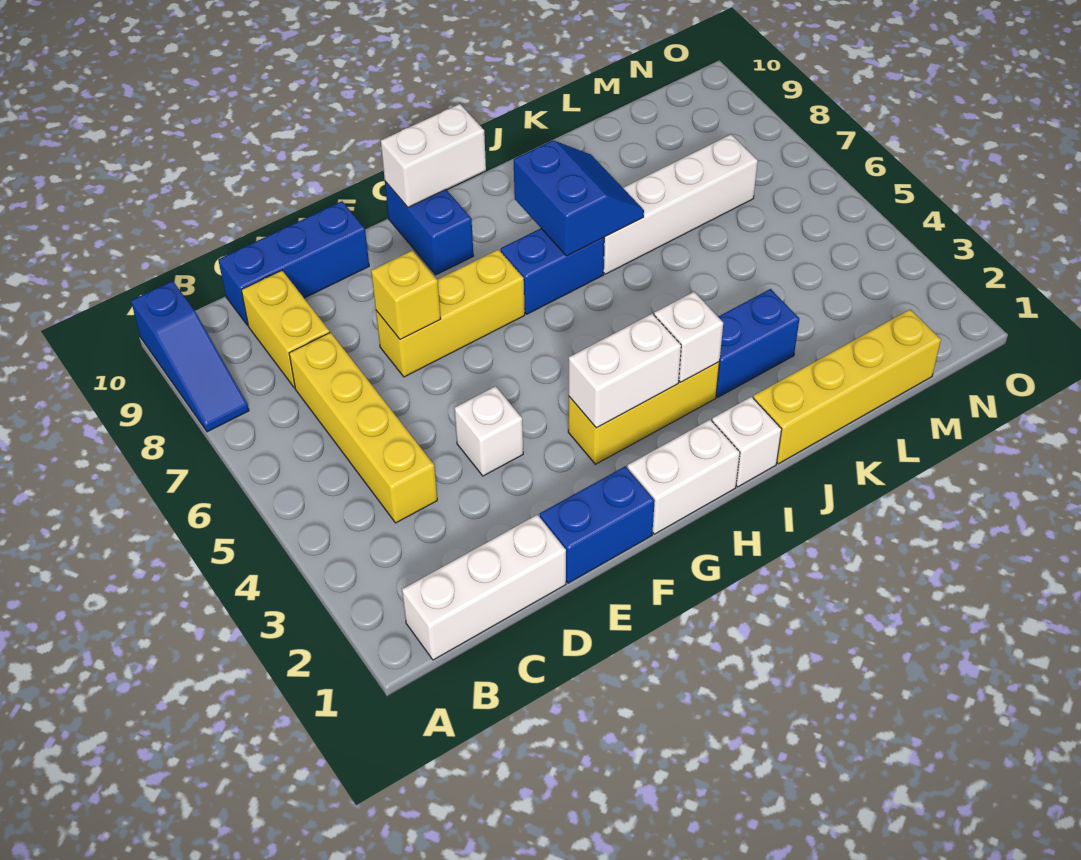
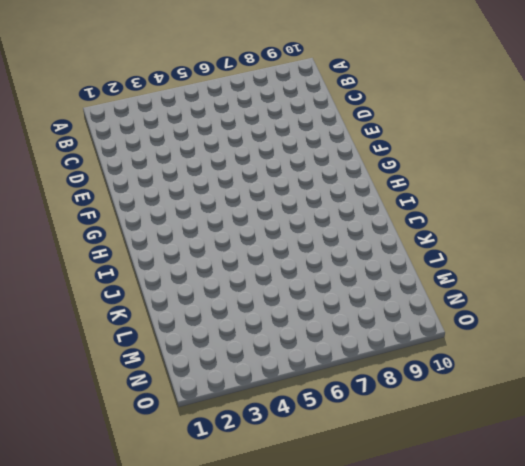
none -> blue slope A8:A10 level 1 top 10
none -> white brick B1:D1 level 1
none -> yellow brick C4:C7 level 1

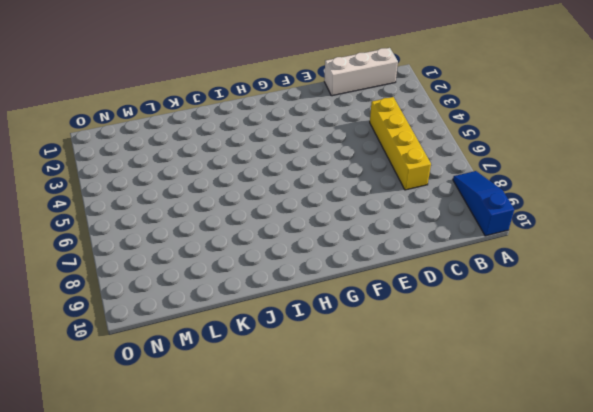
none -> yellow brick C8:C9 level 1
none -> blue brick C10:E10 level 1
none -> blue brick E1:F1 level 1

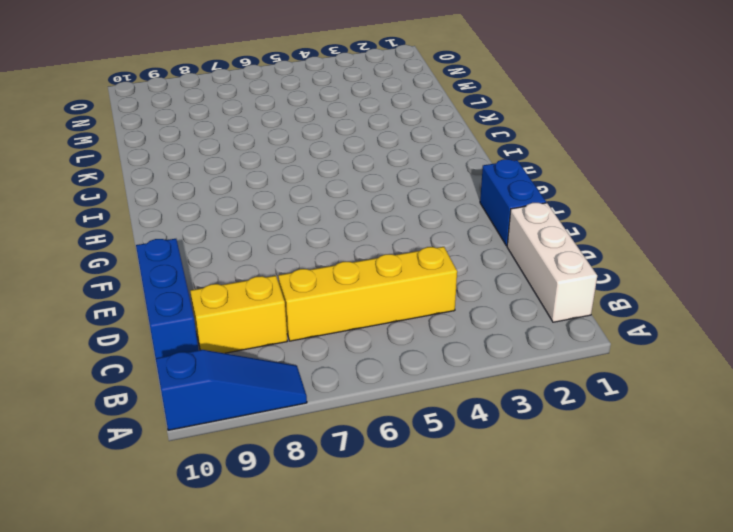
none -> white brick E4 level 1
none -> yellow brick E7:G7 level 1
none -> white brick G1:H1 level 1

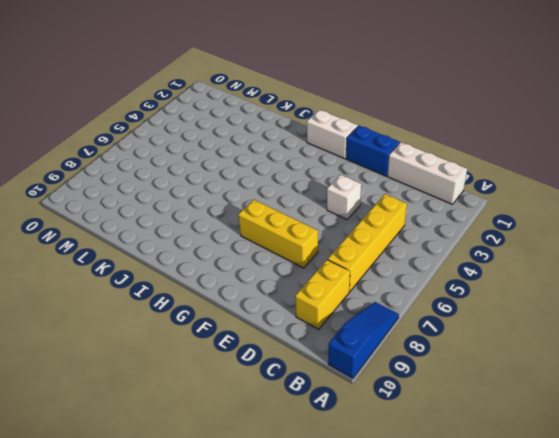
none -> blue brick C10:E10 level 1
none -> yellow brick G3:I3 level 1
none -> blue brick G9:G10 level 1

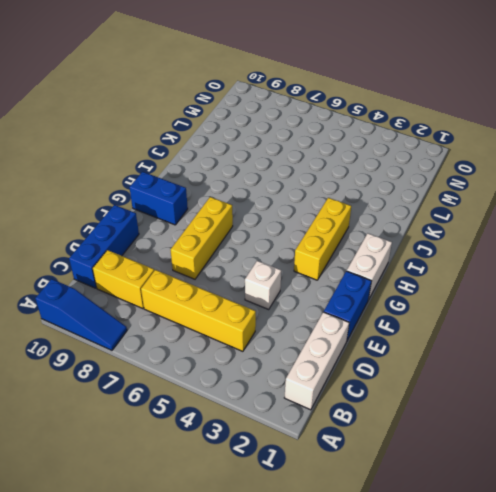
none -> blue brick H7:I7 level 1
none -> white brick I1 level 1
none -> yellow brick J1:M1 level 1

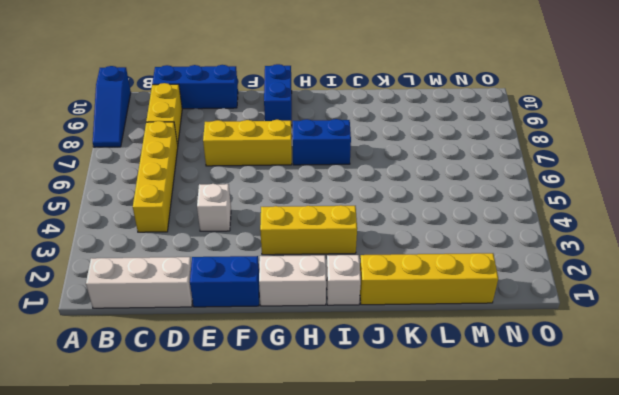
none -> blue brick J3:K3 level 1
none -> white brick J7:M7 level 1
none -> yellow brick E7 level 2

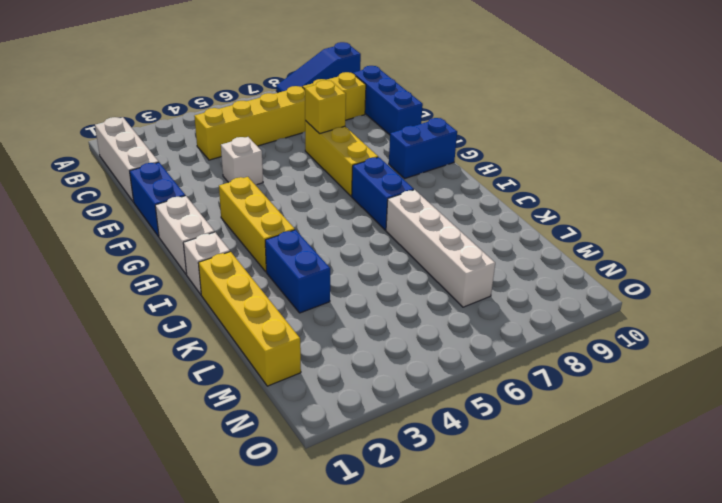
none -> white brick G3:H3 level 2
none -> white brick G10:H10 level 2
none -> white brick I3 level 2

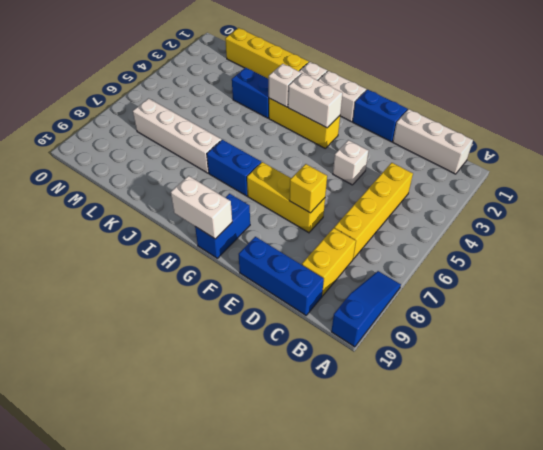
none -> blue slope I7:J8 level 2 top I

